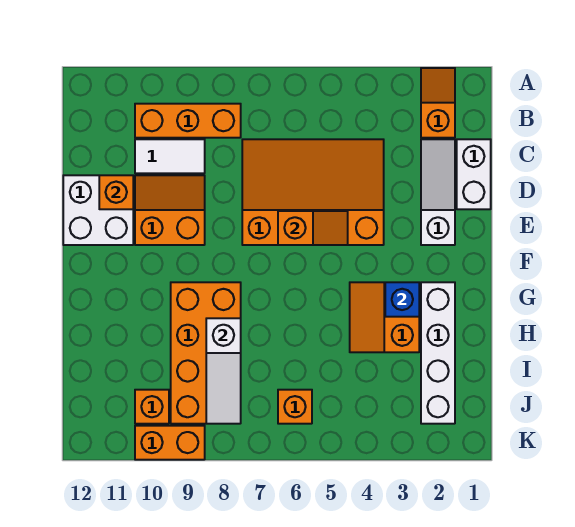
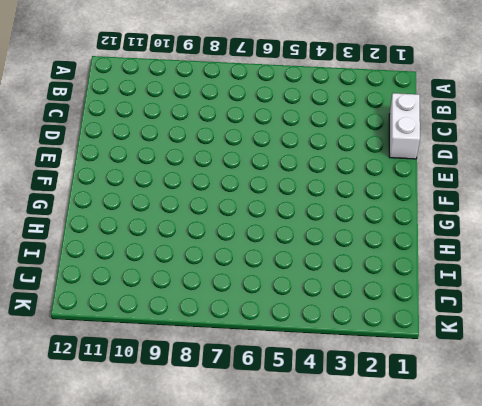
none -> orange slope A2:B2 level 1 top B
none -> orange brick B8:B10 level 1
none -> white slope C2:E2 level 1 top E

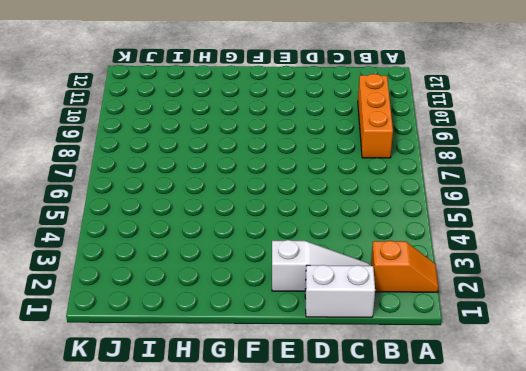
none -> orange slope C4:E7 level 1 top E
none -> white tile C9:C10 level 1
none -> orange slope D9:E10 level 1 top E

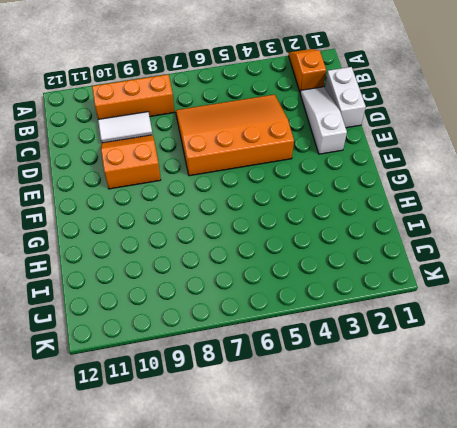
none -> white brick D11:E12 level 1
none -> white brick G2:J2 level 1
none -> orange slope G3:H4 level 1 top 3

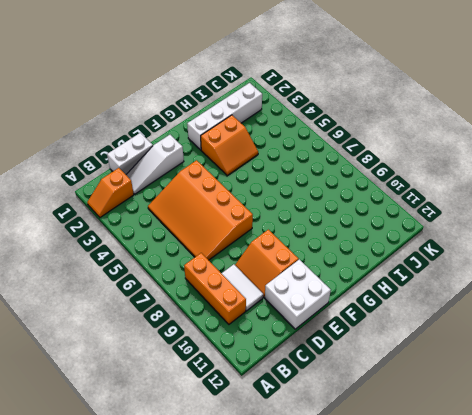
none -> orange brick G8:J9 level 1
none -> orange brick J6 level 1
none -> orange brick J10 level 1

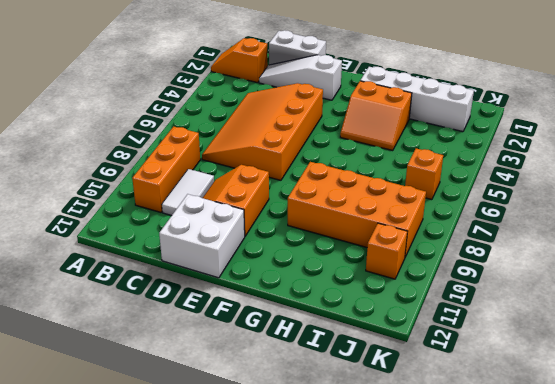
none -> orange brick K9:K10 level 1
none -> orange brick D11 level 2
none -> orange slope E5:E6 level 2 top 6

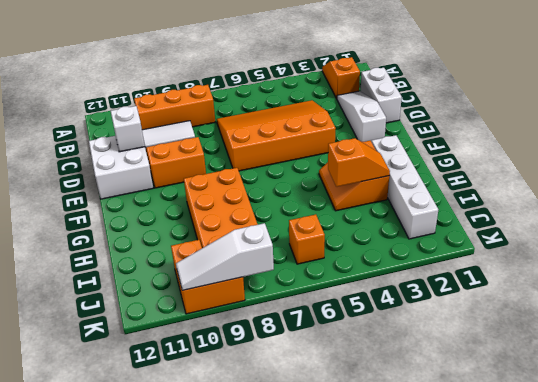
white brick D11 level 2 -> orange brick D11 level 2
orange slope H3:H4 level 2 top 4 -> orange slope E5:E6 level 2 top 6
white slope K8:K10 level 2 top 8 -> white slope H8:J8 level 2 top H
none -> blue brick G3 level 2

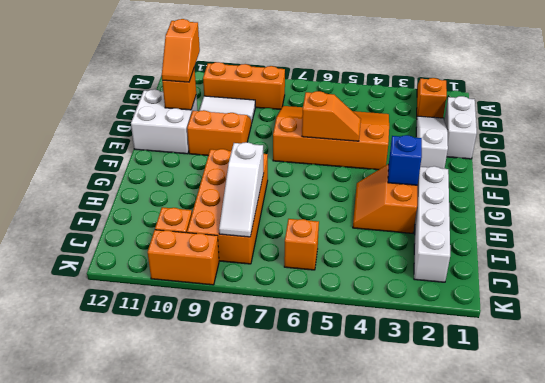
orange slope C11:D11 level 3 top C -> none

